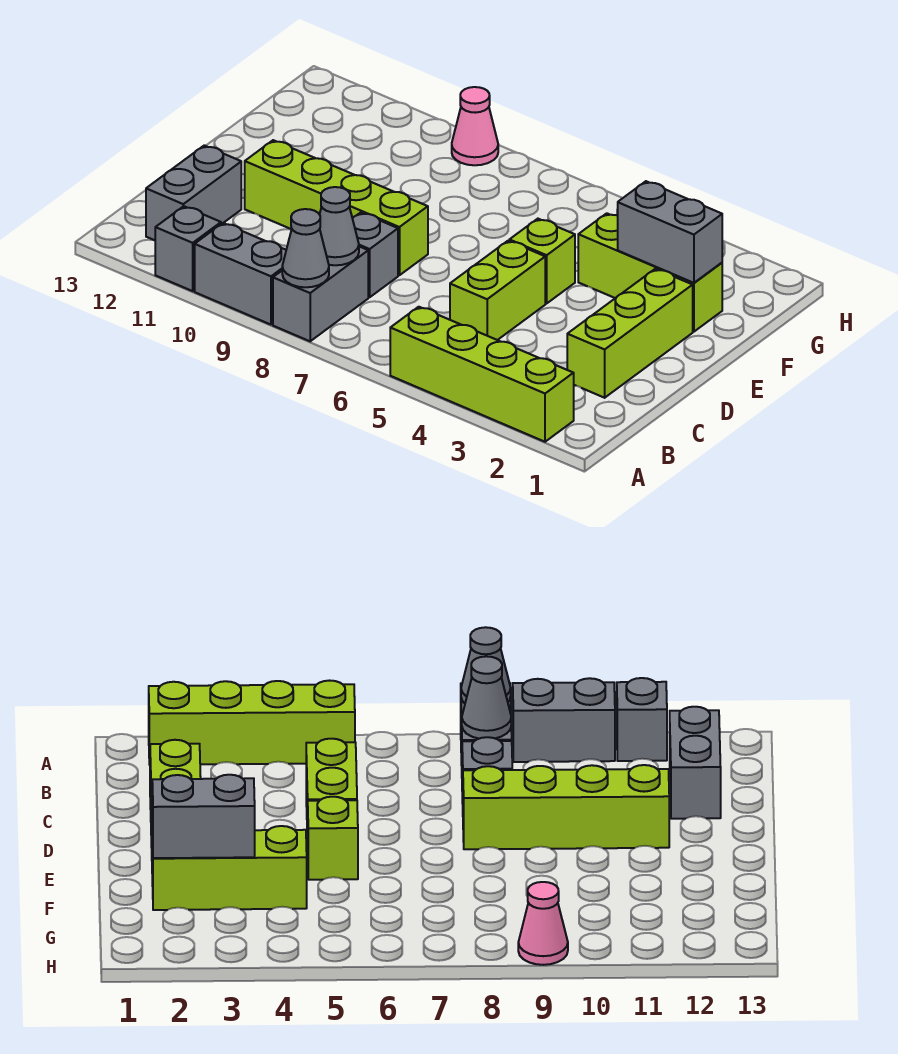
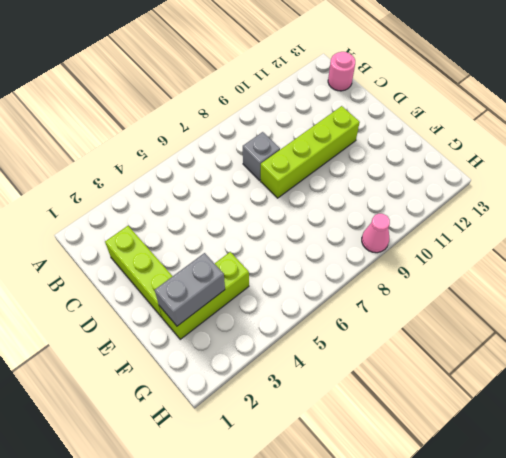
pink round brick B13 level 1 -> none
none -> lime brick A2:A5 level 1
none -> grey brick A8:B8 level 1
none -> grey brick A9:A10 level 1

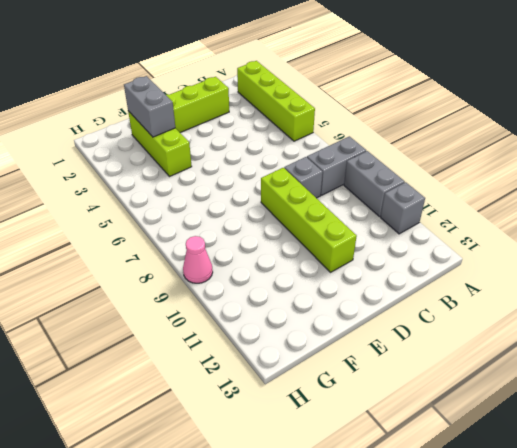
none -> grey brick B12:C12 level 1
none -> lime brick C5:D5 level 1
none -> lime brick E5 level 1

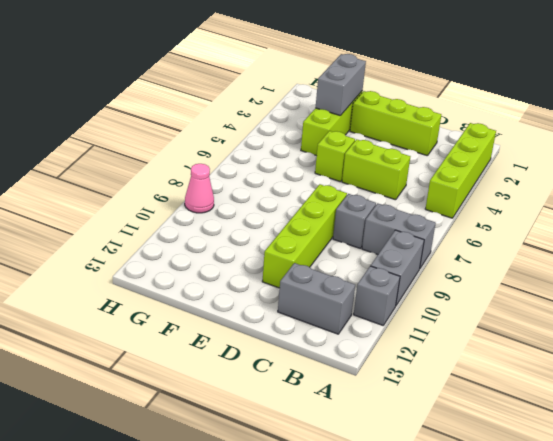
none -> grey cone A8 level 2
none -> grey cone B8 level 2

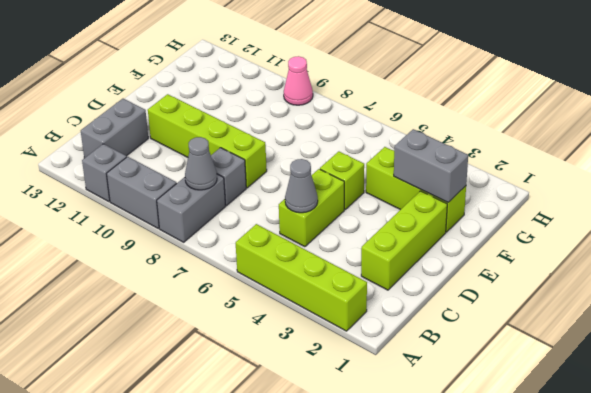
grey cone C5 level 2 -> grey cone A8 level 2

